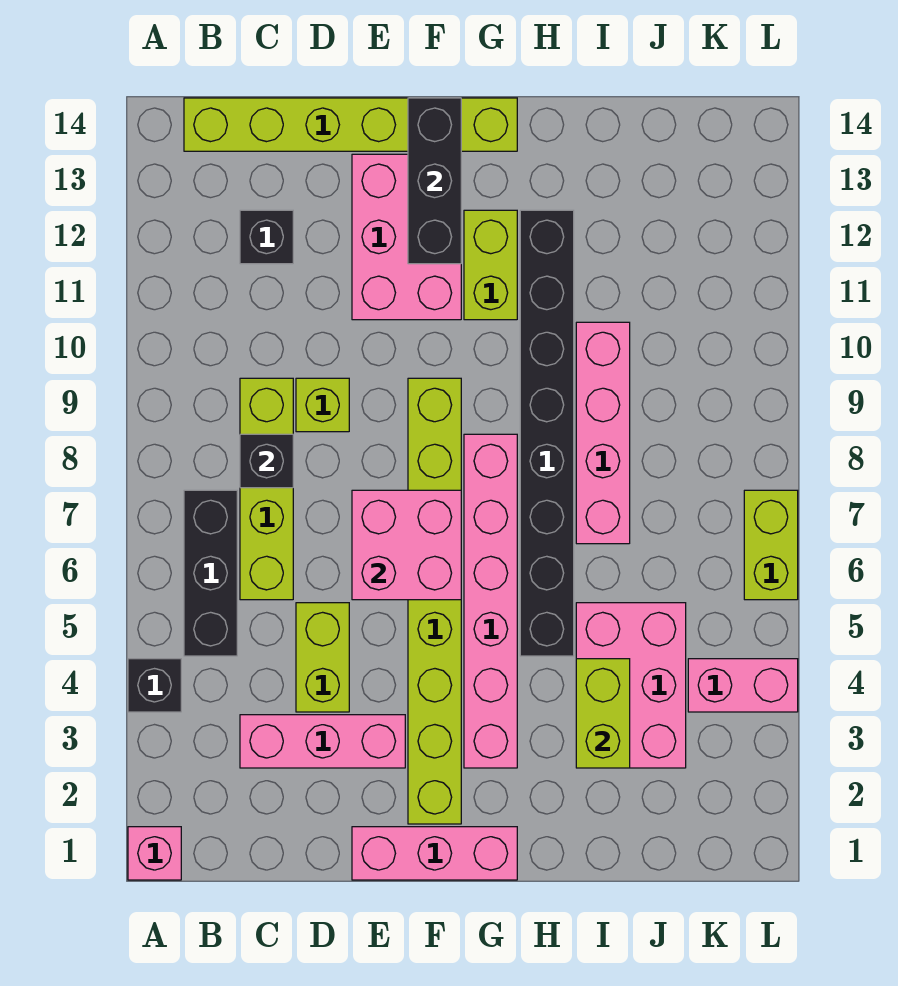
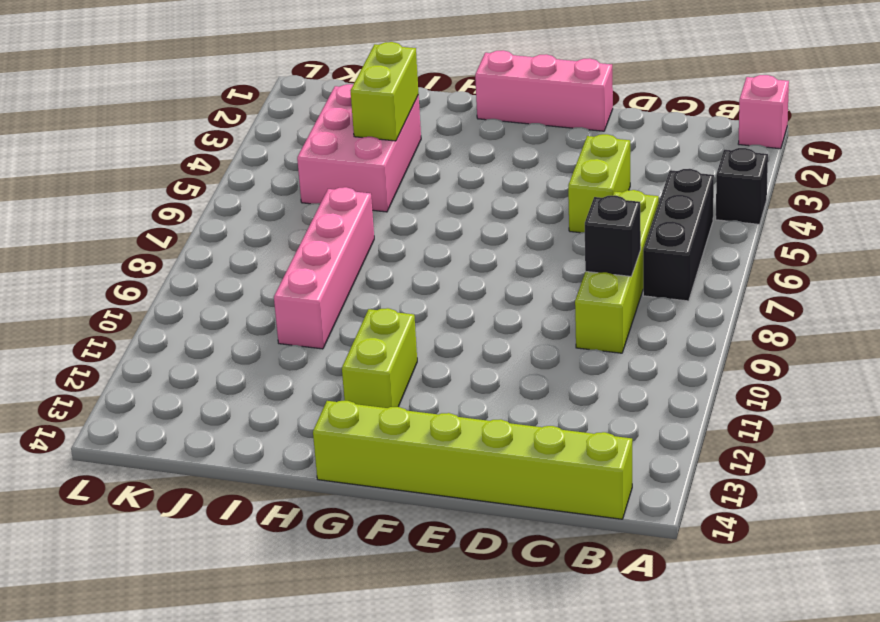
none -> pink brick C3:E3 level 1
none -> black brick C12 level 1
none -> lime brick D9 level 1

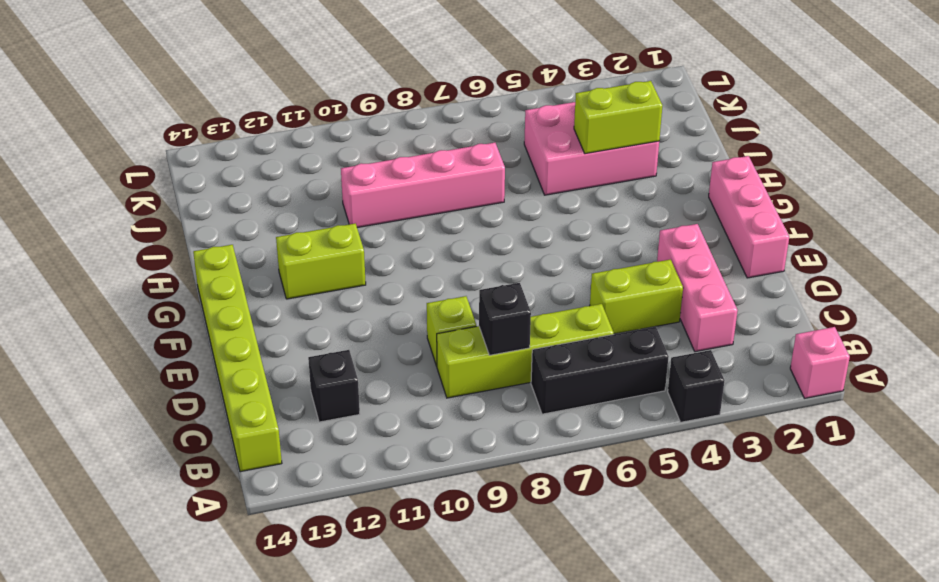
none -> pink brick E11:F13 level 1
none -> lime brick F2:F9 level 1
none -> pink brick G3:G8 level 1

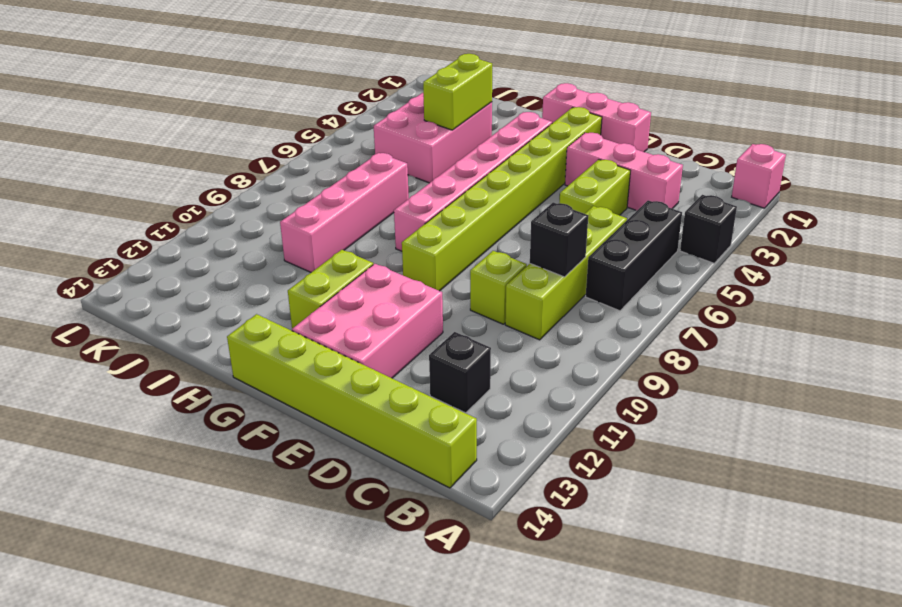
none -> black brick H5:H12 level 1
none -> pink brick K4:L4 level 1
none -> lime brick L6:L7 level 1

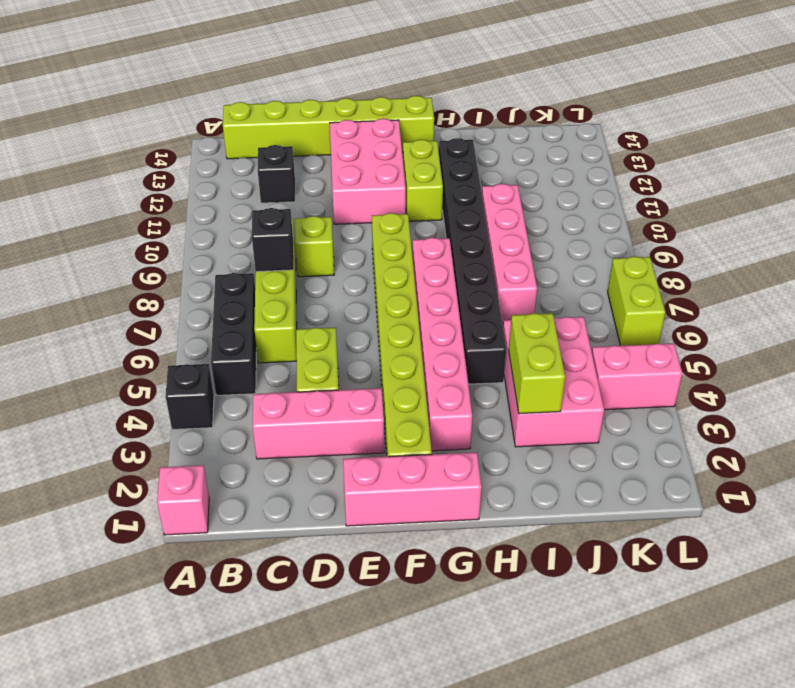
none -> pink brick E6:F7 level 2
none -> black brick F12:F14 level 2

